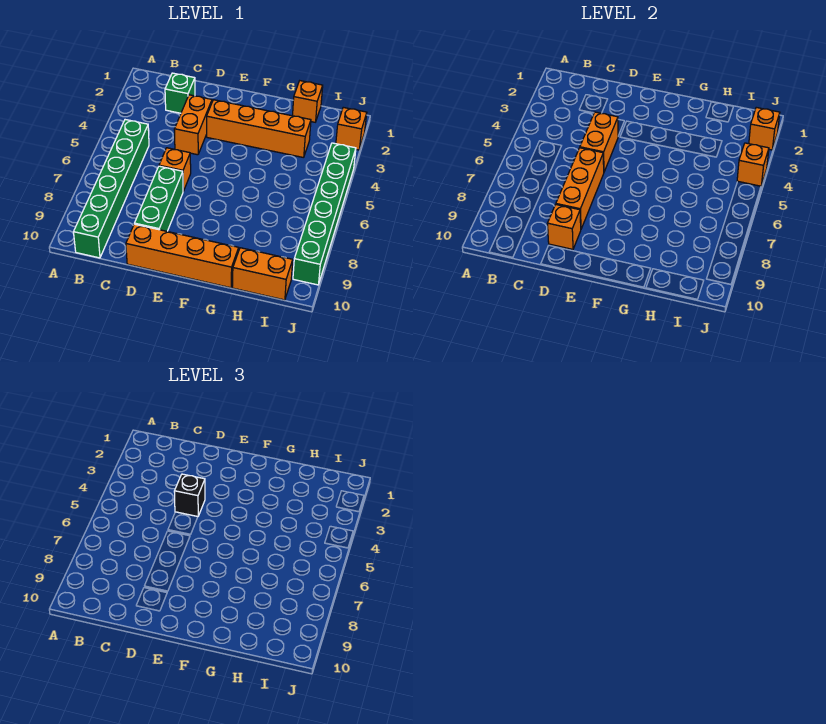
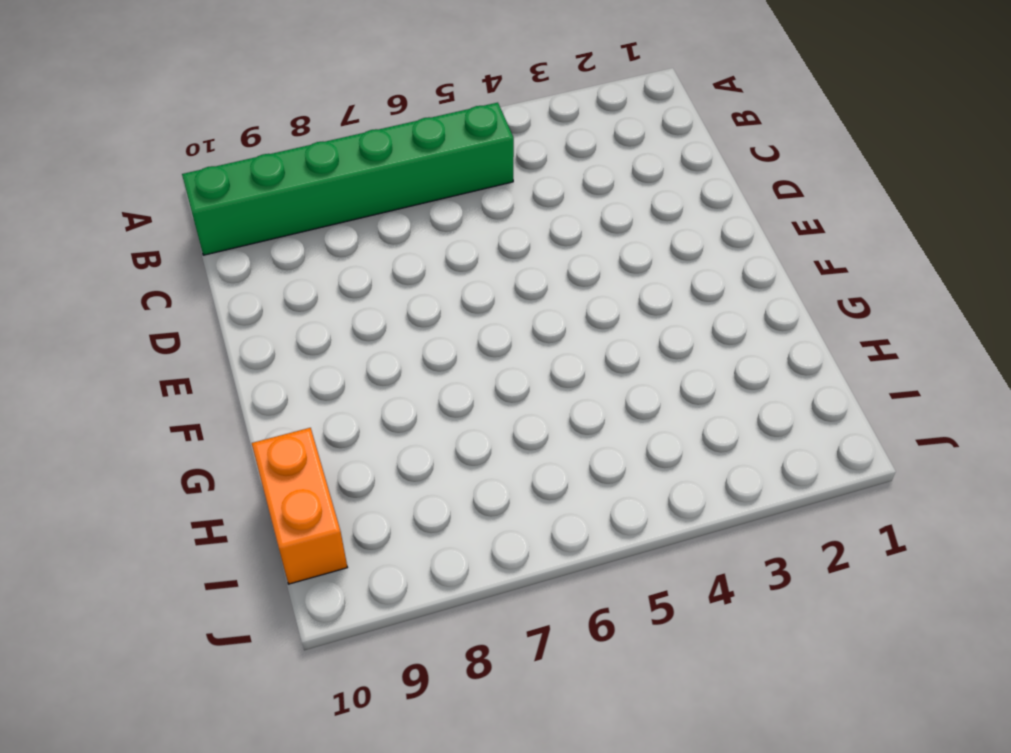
none -> green brick C2 level 1
none -> orange brick D3:D4 level 1
none -> orange brick D6 level 1

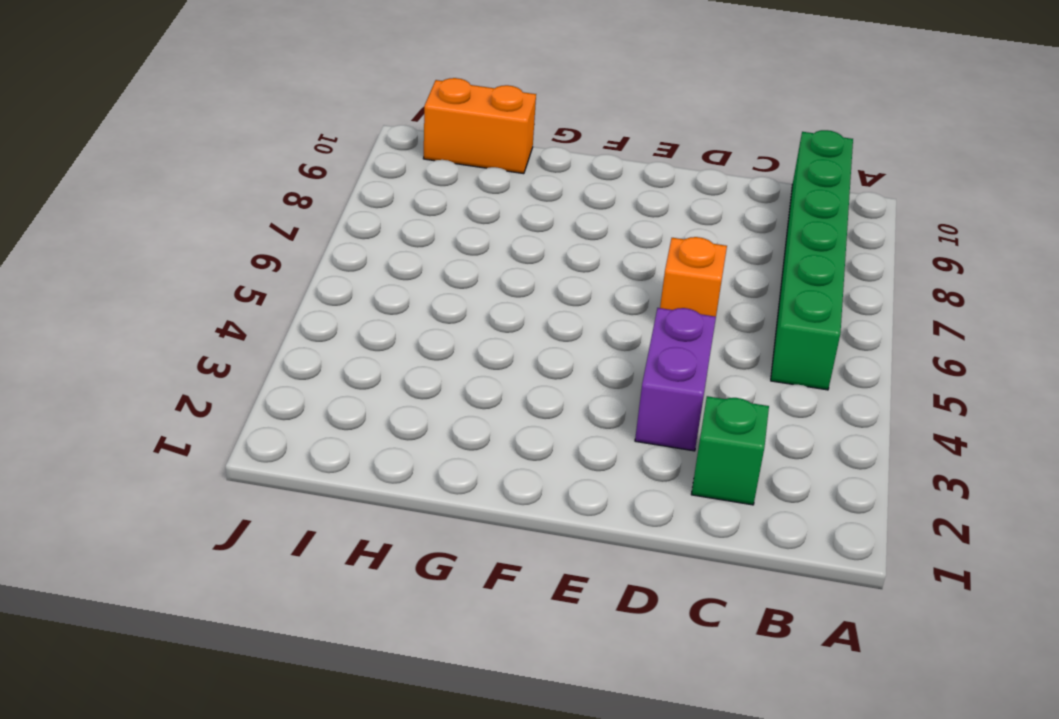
purple brick D3:D4 level 1 -> orange brick D3:D4 level 1
none -> green brick D7:D9 level 1
none -> orange brick D10:G10 level 1
none -> orange brick E3:H3 level 1

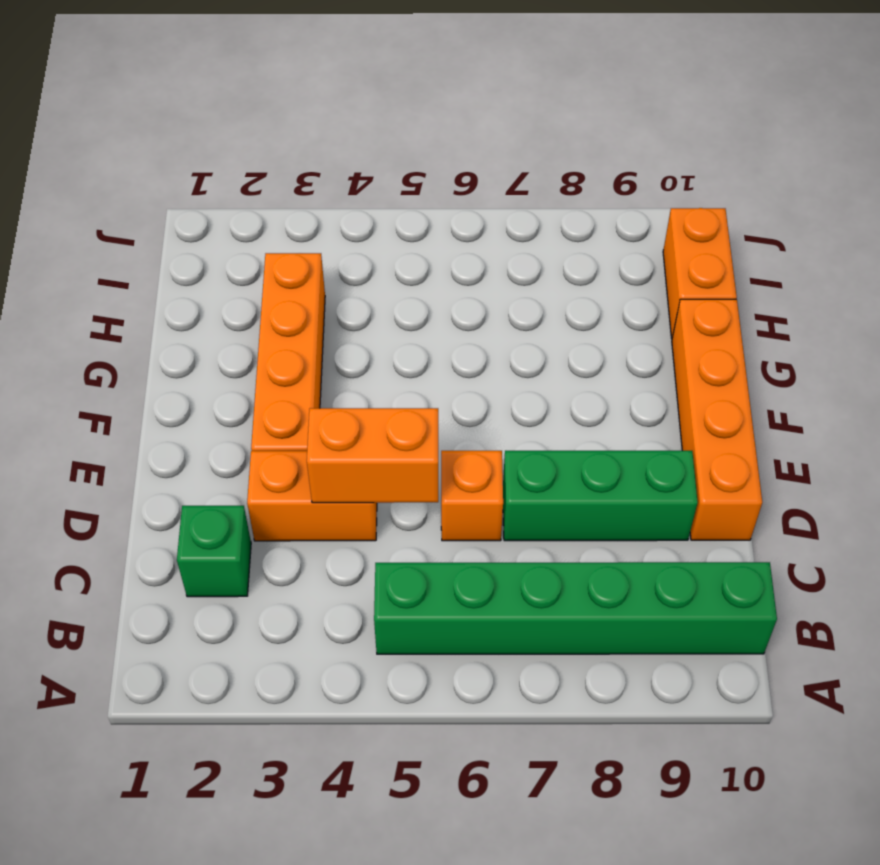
none -> orange brick H1 level 1
none -> orange brick J2 level 1
none -> green brick J4:J9 level 1

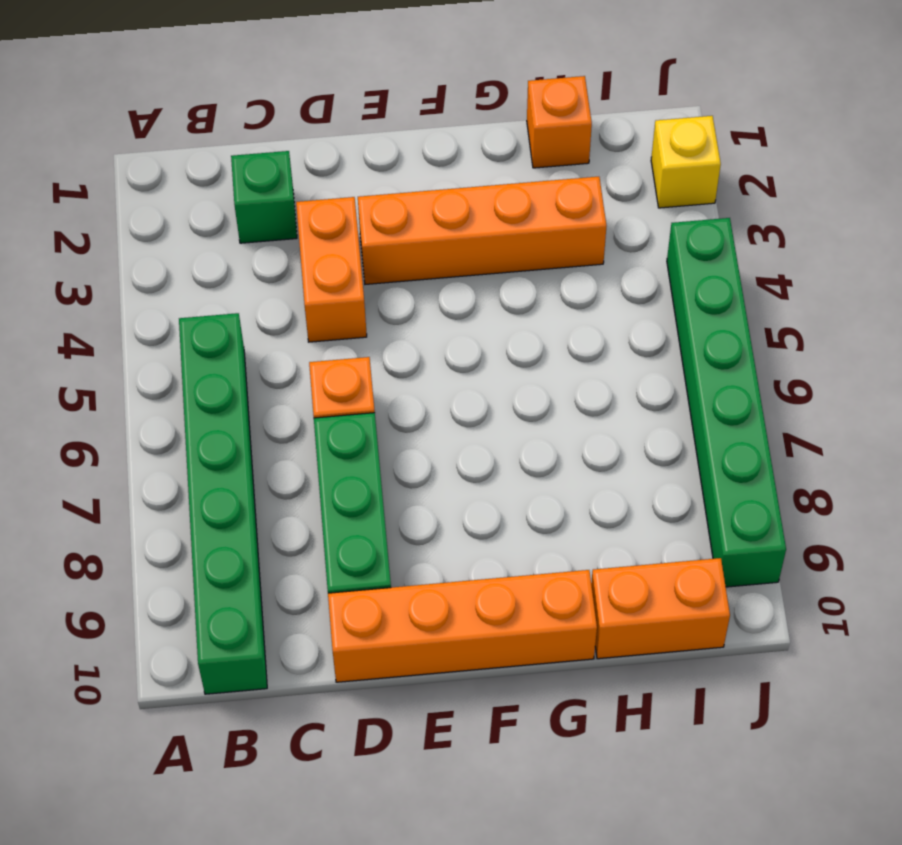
yellow brick J2 level 1 -> orange brick J2 level 1
none -> orange brick D4:D5 level 2
none -> orange brick D6:D8 level 2
none -> orange brick D9 level 2

